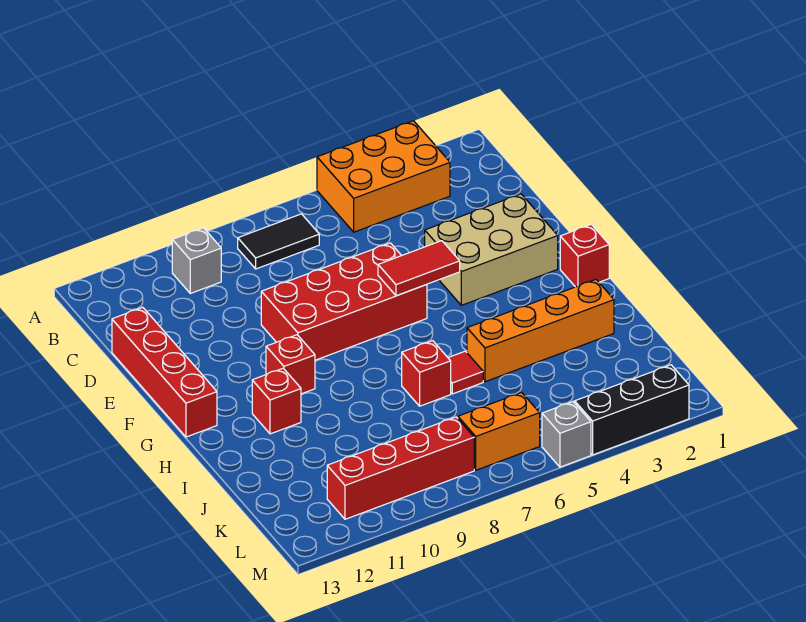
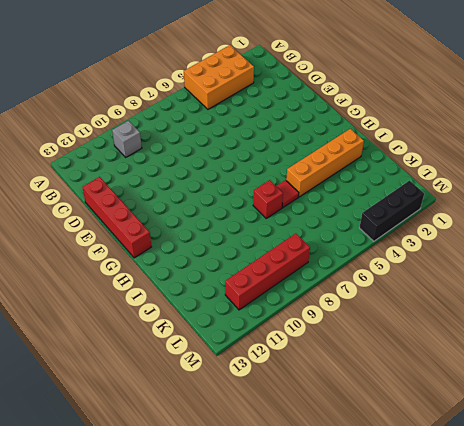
none -> black tile B7:B8 level 1
none -> tan brick E2:F4 level 1
none -> red brick E6:F9 level 1

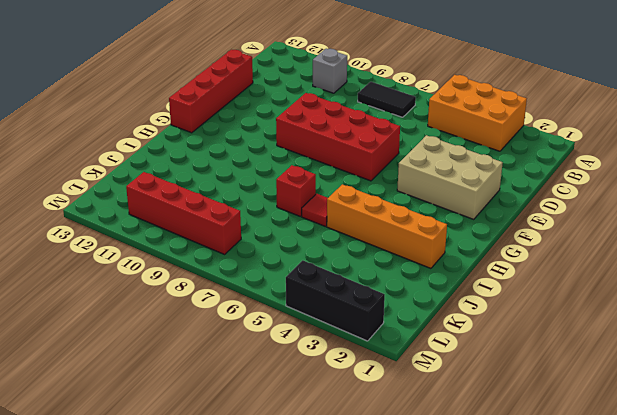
none -> red brick G1 level 1
none -> red brick G10 level 1
none -> red brick H11 level 1

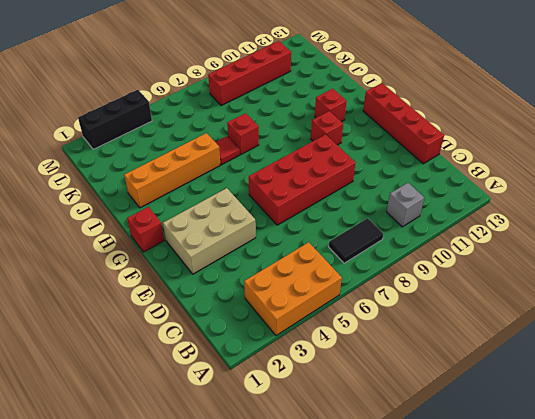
none -> orange brick L6:L7 level 1
none -> grey brick M5 level 1
none -> red tile F5:F6 level 2

